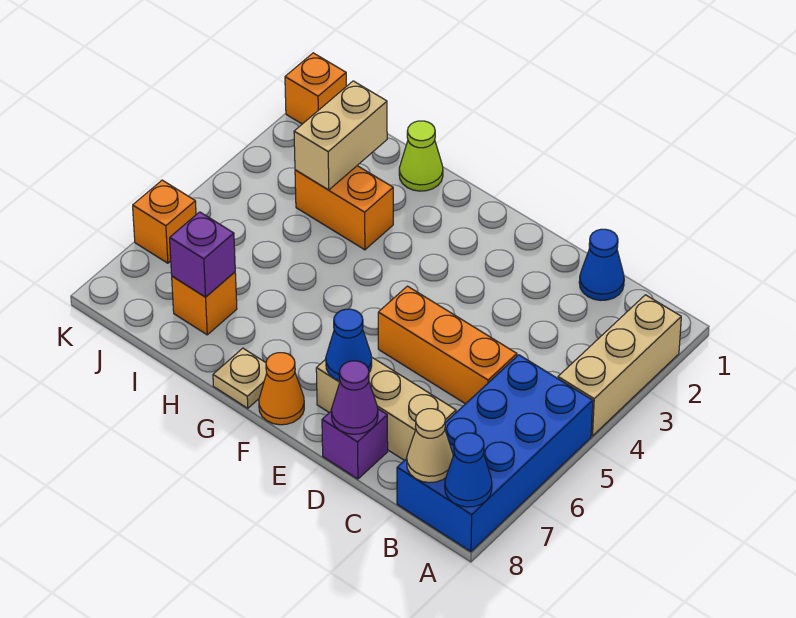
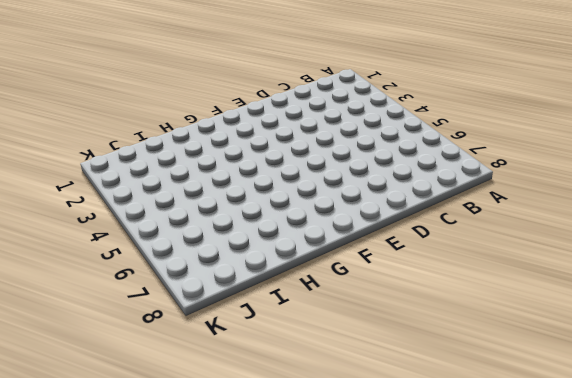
none -> tan brick A2:A4 level 1
none -> blue brick A5:B8 level 1
none -> blue cone C1 level 1

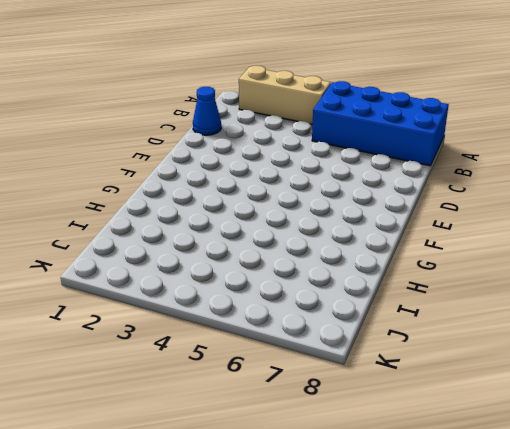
none -> orange brick C5:E5 level 1
none -> tan brick C7:E7 level 1
none -> purple brick D8 level 1

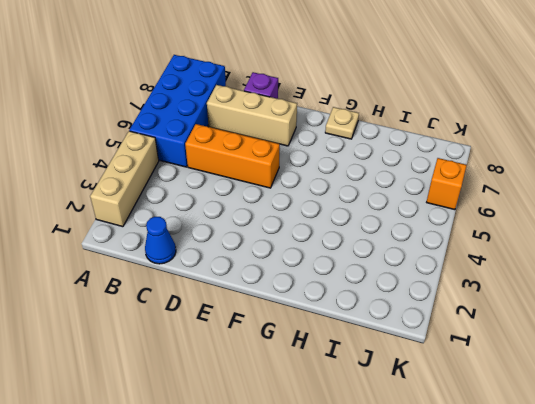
none -> orange cone F8 level 1
none -> lime cone H1 level 1
none -> orange brick H3:I3 level 1

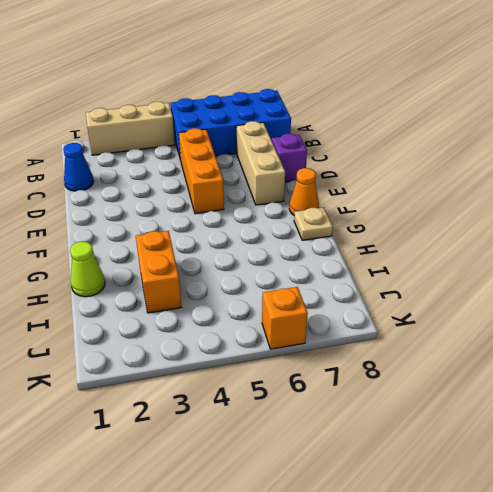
none -> orange brick I7 level 1
none -> orange brick K1 level 1
none -> blue cone A8 level 2

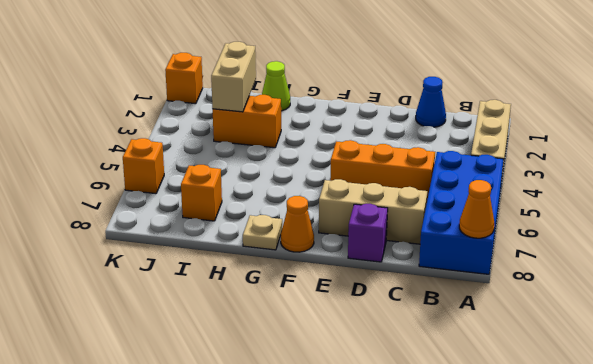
orange cone A8 level 2 -> blue cone A8 level 2
none -> tan cone B8 level 2
none -> purple cone D8 level 2
none -> blue cone E7 level 2

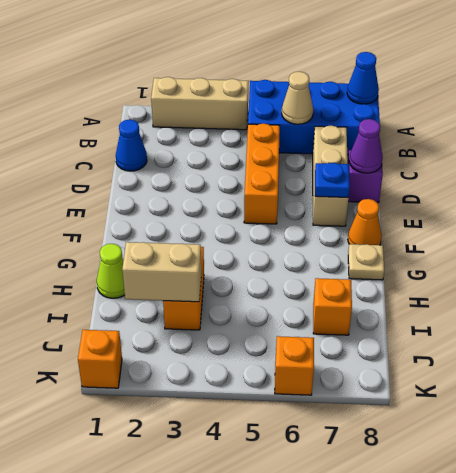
tan cone B6 level 2 -> tan cone B8 level 2
blue plate E7 level 2 -> blue cone E7 level 2
none -> purple brick I7 level 2

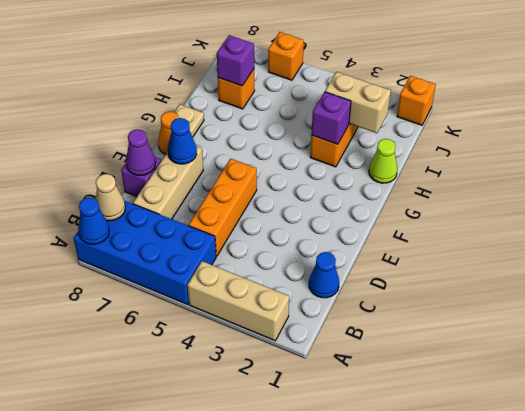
purple brick H3 level 2 -> none

